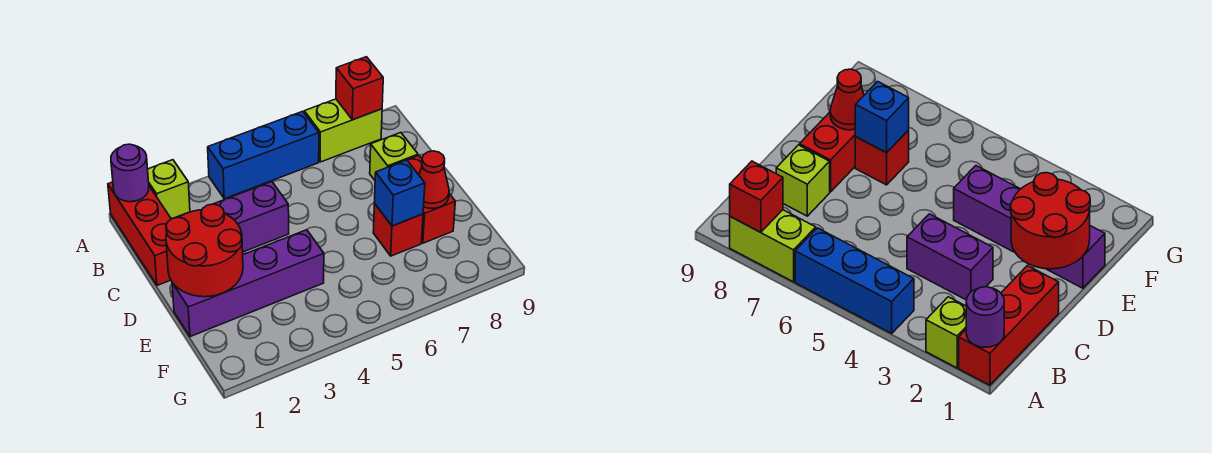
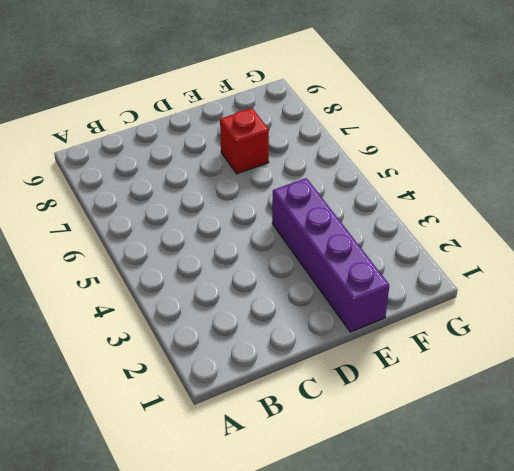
none -> red brick A1:C1 level 1
none -> lime brick A2 level 1
none -> blue brick A4:A6 level 1

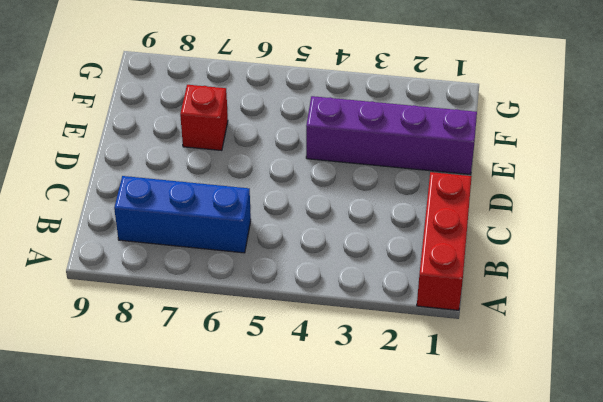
blue brick B6:B8 level 1 -> blue brick A4:A6 level 1
none -> lime brick A2 level 1
none -> lime brick A7:A8 level 1
none -> purple brick C3:C4 level 1

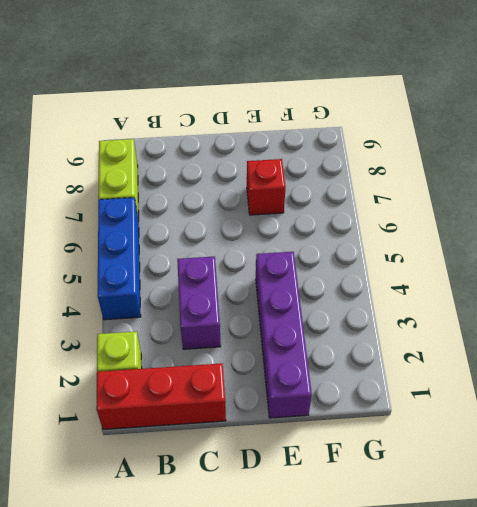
none -> lime brick C8 level 1
none -> red brick D8:E8 level 1
none -> purple round brick A1 level 2

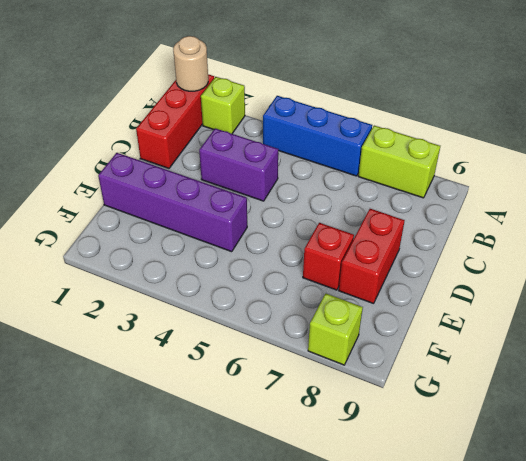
tan round brick A1 level 2 -> purple round brick A1 level 2
lime brick G8 level 1 -> lime brick C8 level 1
none -> red brick A8 level 2
none -> red round brick D1:E2 level 2
none -> blue brick E7 level 2

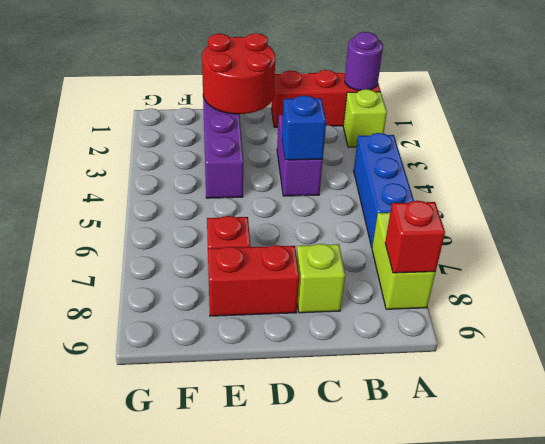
blue brick C4 level 2 -> blue brick E7 level 2
none -> red cone E8 level 2

